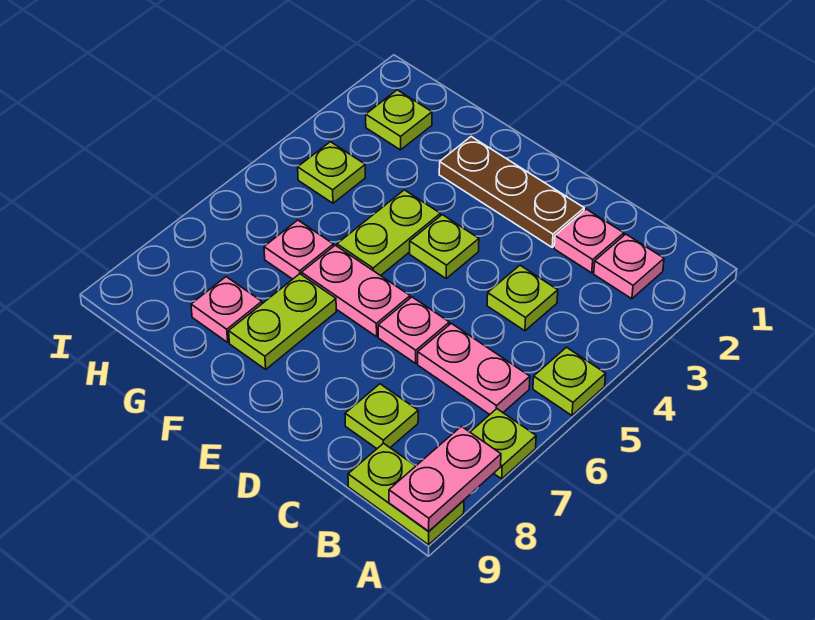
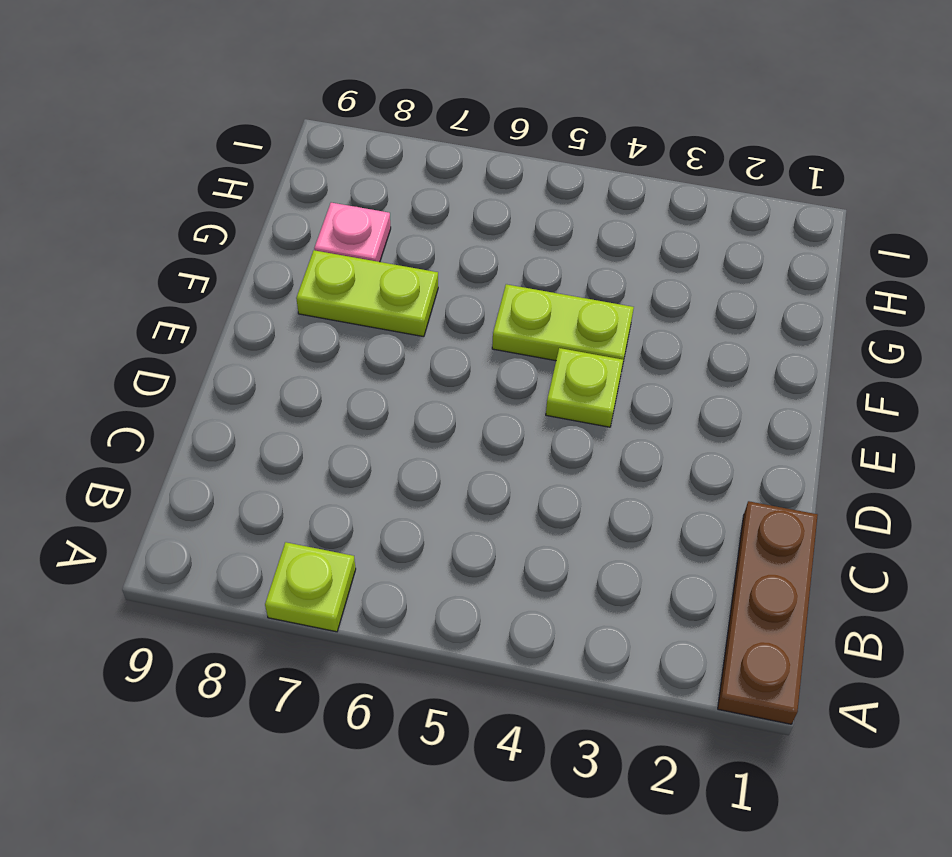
brown plate A1:C1 level 1 -> brown plate D2:F2 level 1
none -> lime plate A5 level 1
none -> lime plate A9:B9 level 1
none -> pink plate B2 level 1

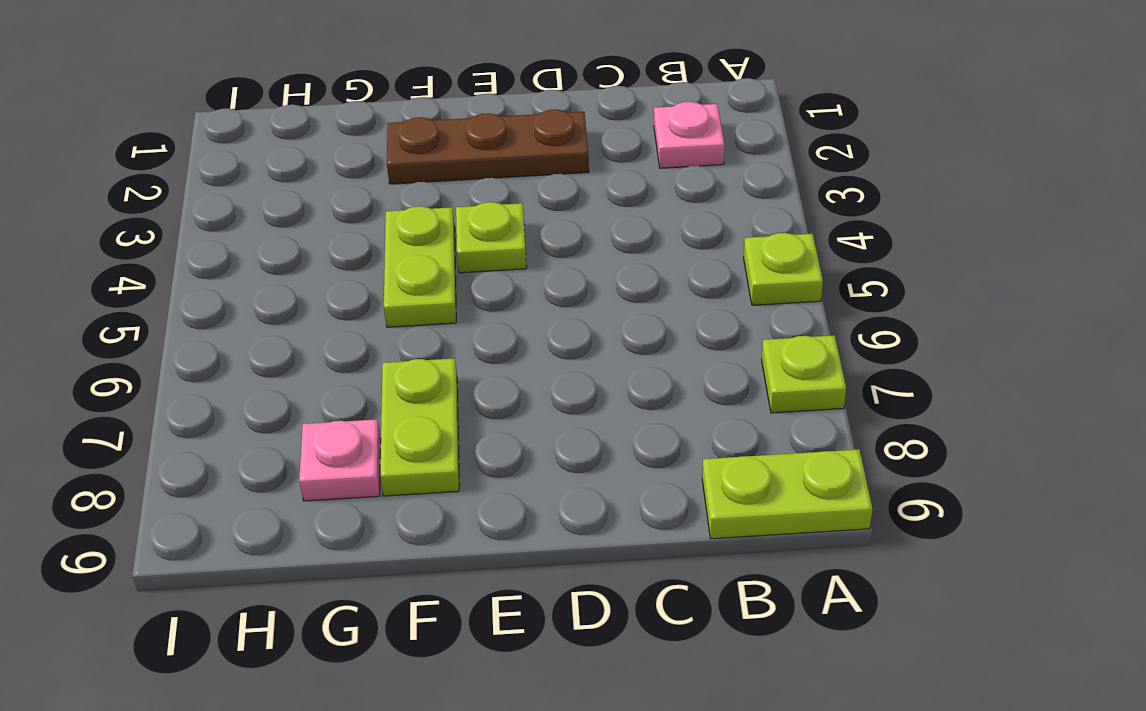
none -> pink plate B6:C6 level 1
none -> pink plate C2 level 1
none -> lime plate C4 level 1

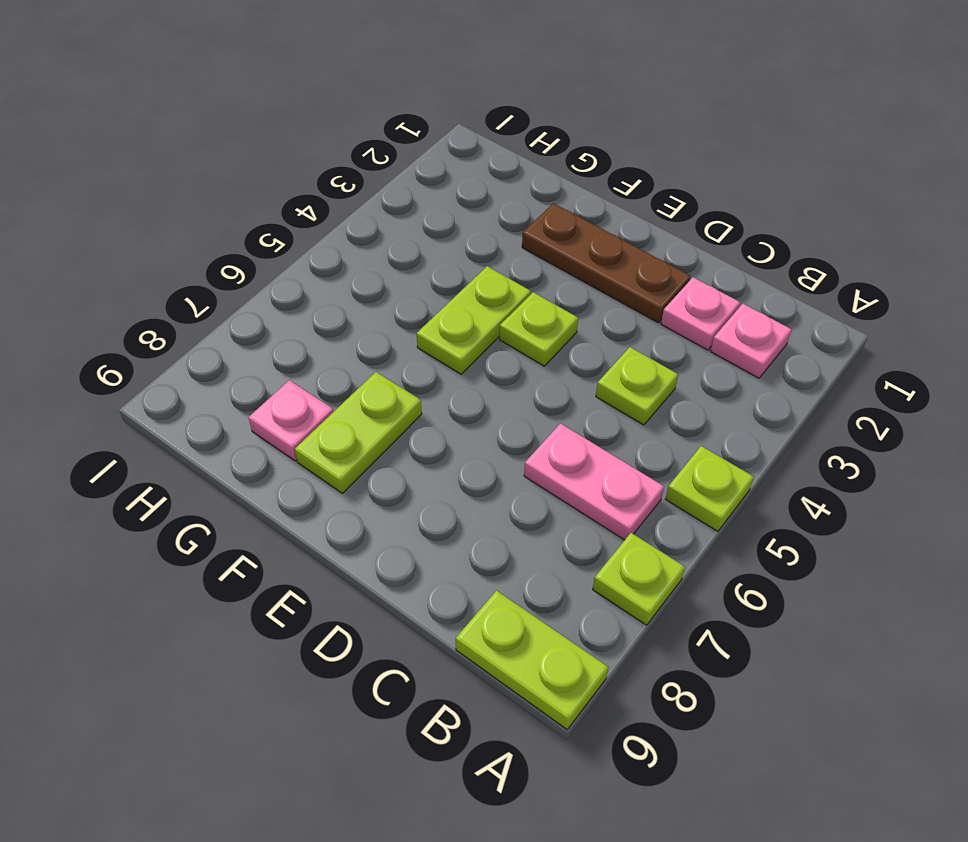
none -> lime plate C8 level 1
none -> pink plate D6 level 1
none -> pink plate E6:F6 level 1

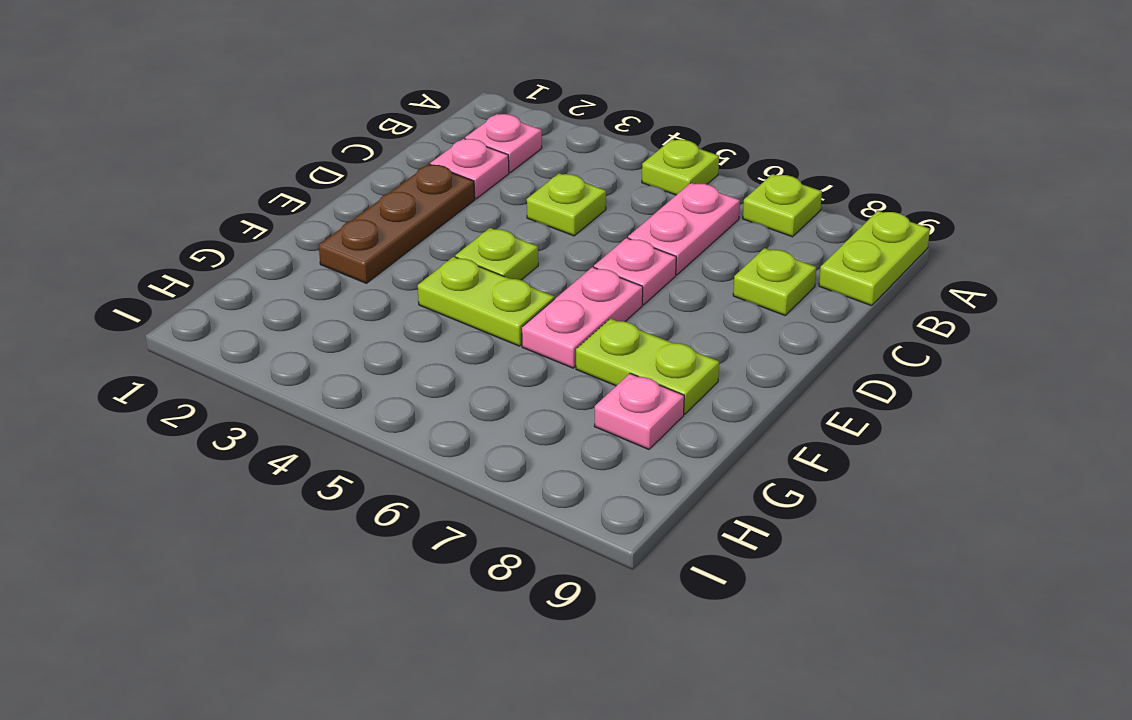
none -> pink plate G6 level 1
none -> lime plate H2 level 1
none -> lime plate H4 level 1

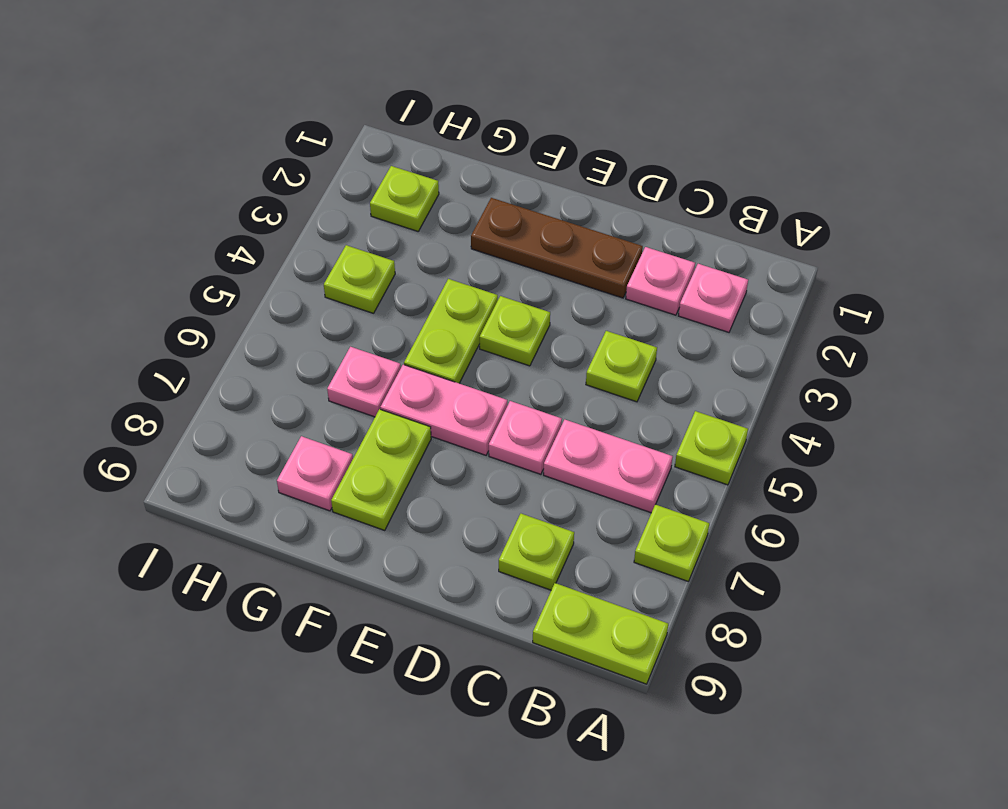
none -> pink plate A8:A9 level 2

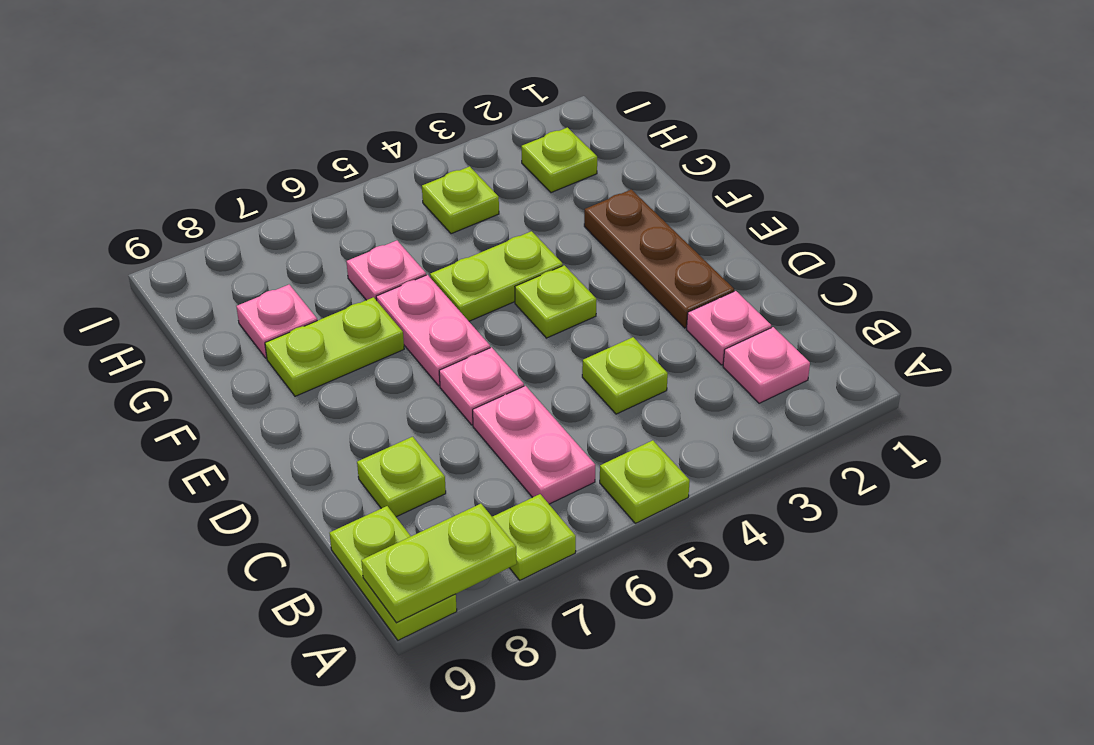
lime plate A8:A9 level 2 -> pink plate A8:A9 level 2

